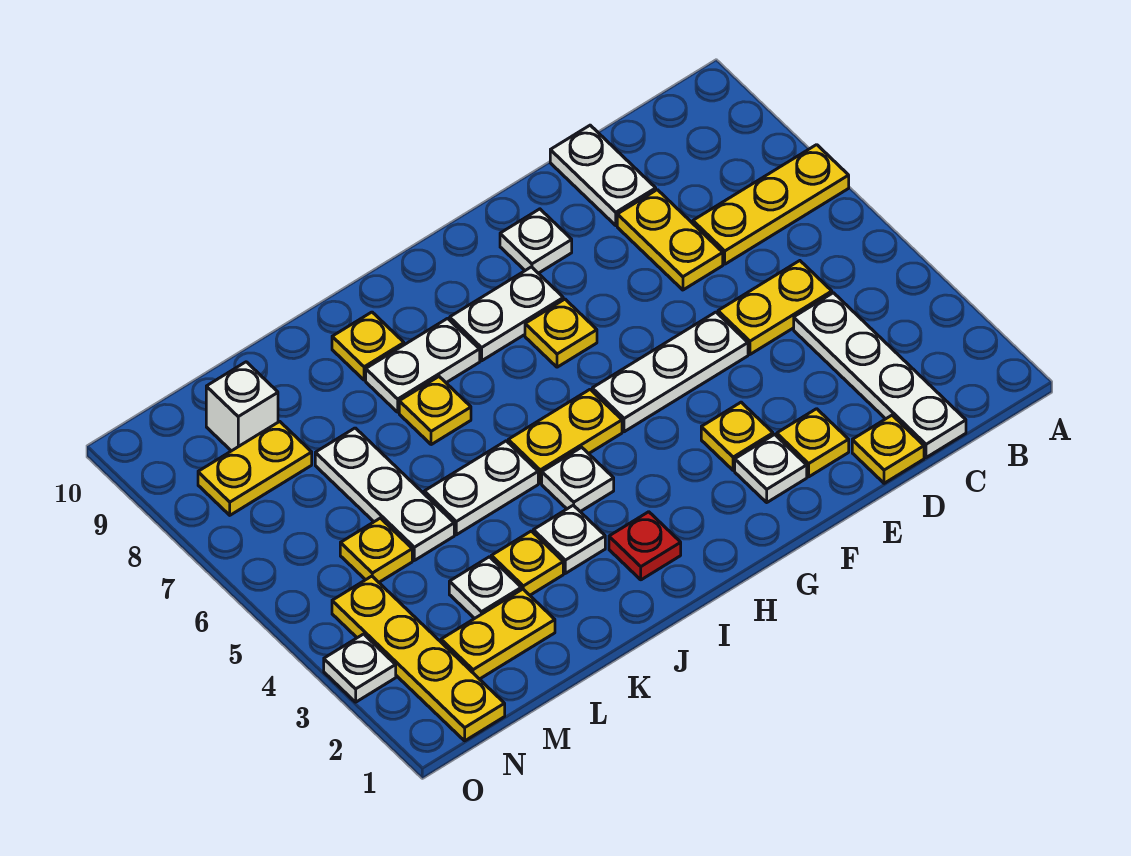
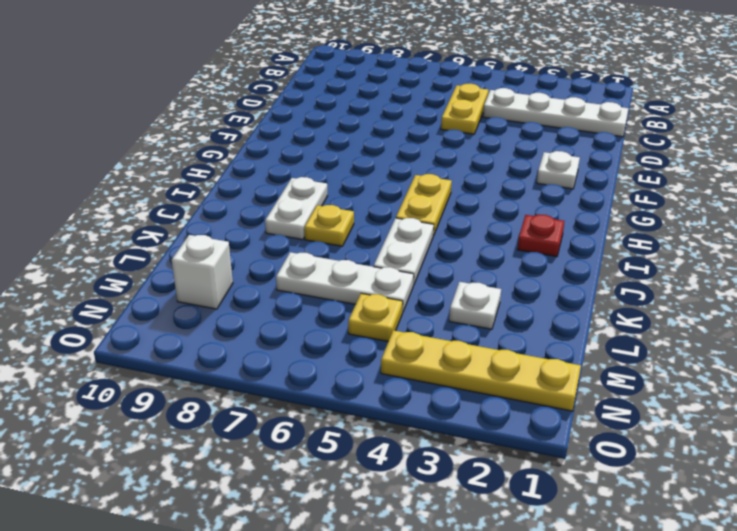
none -> yellow plate A7:C7 level 1
none -> yellow plate D1 level 1
none -> yellow plate D7:D8 level 1
none -> white plate D9:D10 level 1

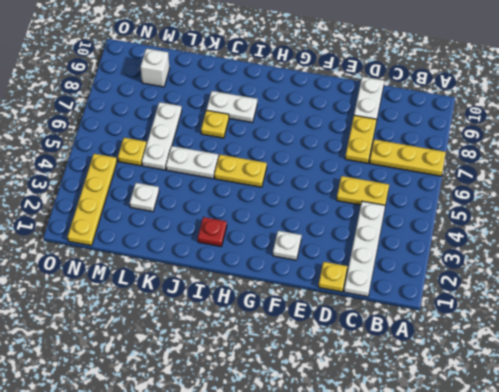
none -> yellow plate E2 level 1
none -> white plate E5:G5 level 1
none -> yellow plate F3 level 1
none -> white plate F9 level 1

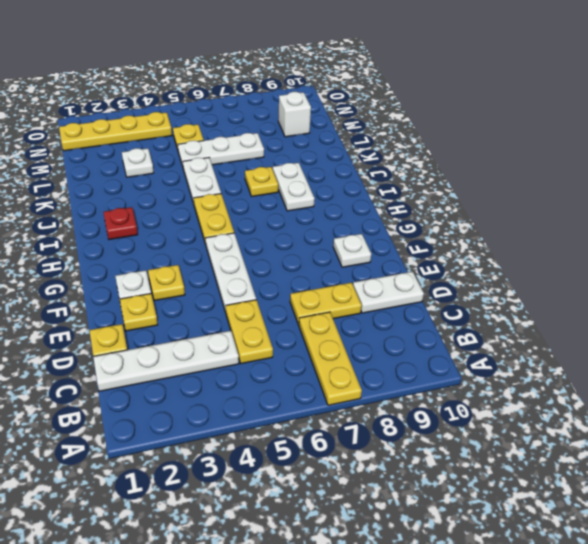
none -> yellow plate G7 level 1
none -> white plate G8:H8 level 1
none -> white plate I4 level 1
none -> white plate J3 level 1

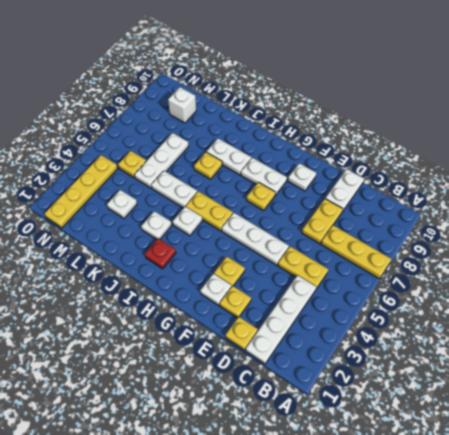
none -> yellow plate J9 level 1
none -> yellow plate K3 level 1
none -> yellow plate L2:M2 level 1
none -> yellow plate M8:N8 level 1

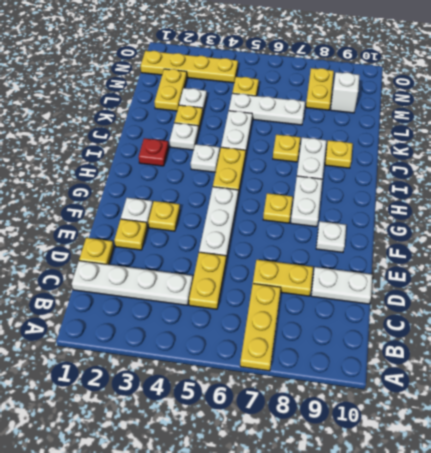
none -> white plate O3 level 1

